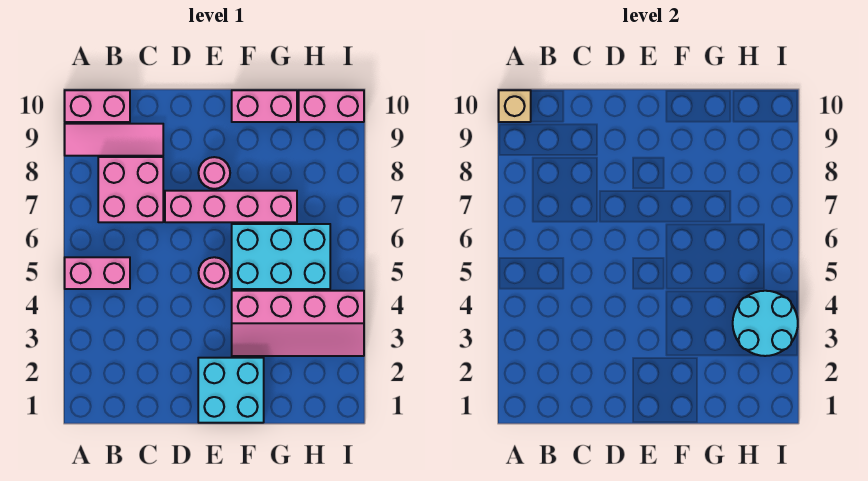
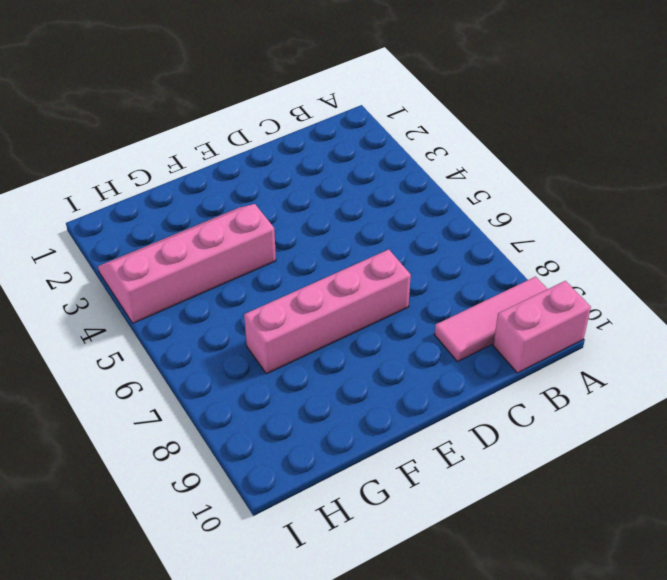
none -> pink brick A5:B5 level 1
none -> pink brick B7:C8 level 1
none -> cyan brick E1:F2 level 1

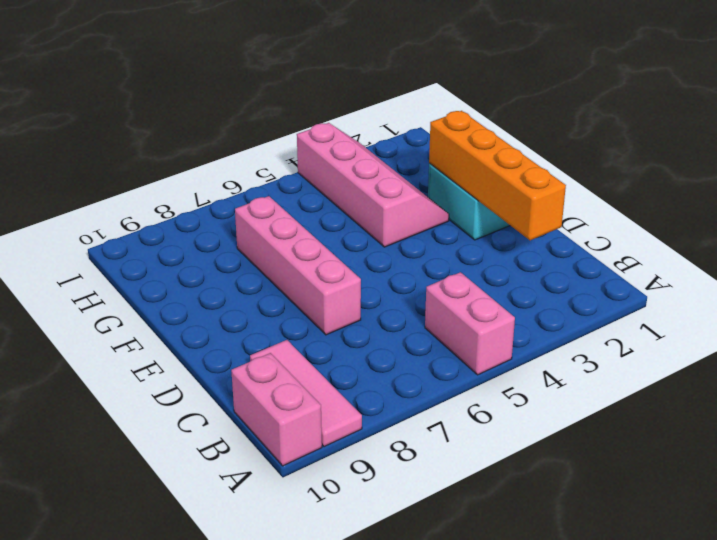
orange brick C2:F2 level 2 -> none
none -> pink brick B7:C8 level 1
none -> pink round brick E5 level 1
none -> pink round brick E8 level 1

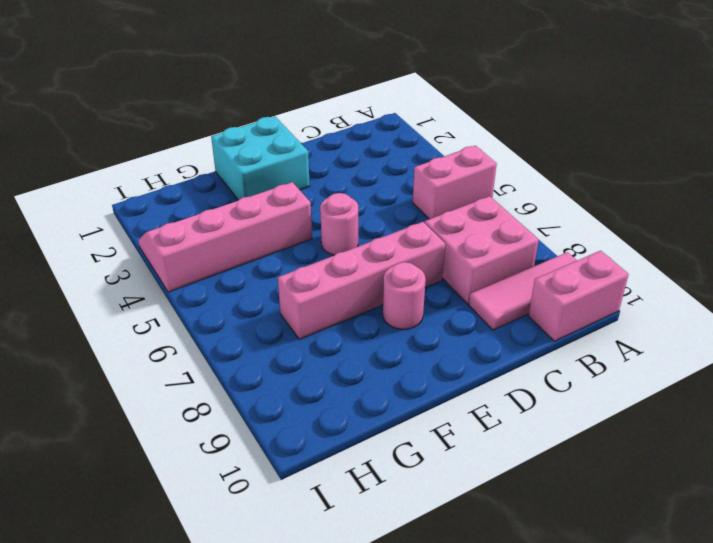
none -> cyan brick F5:H6 level 1
none -> pink brick F10:G10 level 1
none -> pink brick H10:I10 level 1

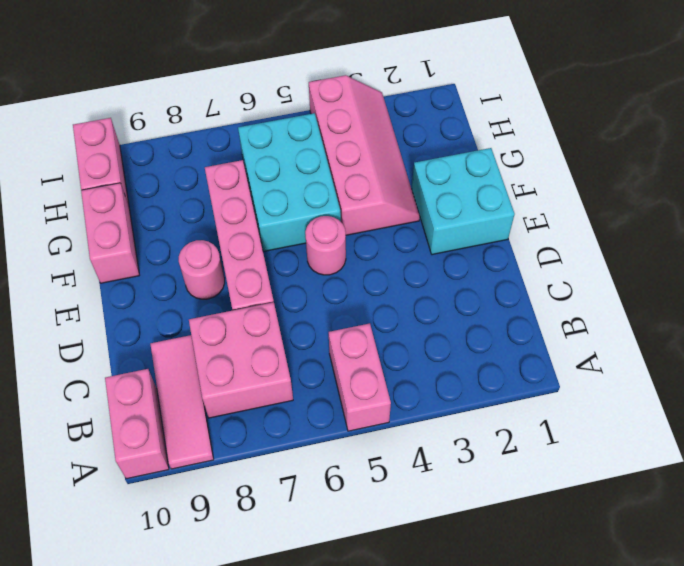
none -> tan brick A10 level 2
none -> cyan round brick H3:I4 level 2

